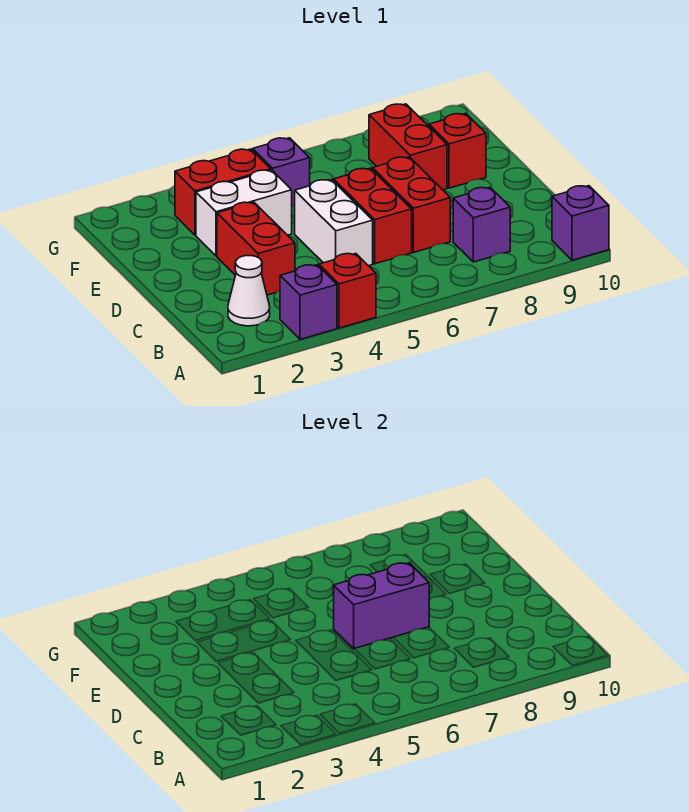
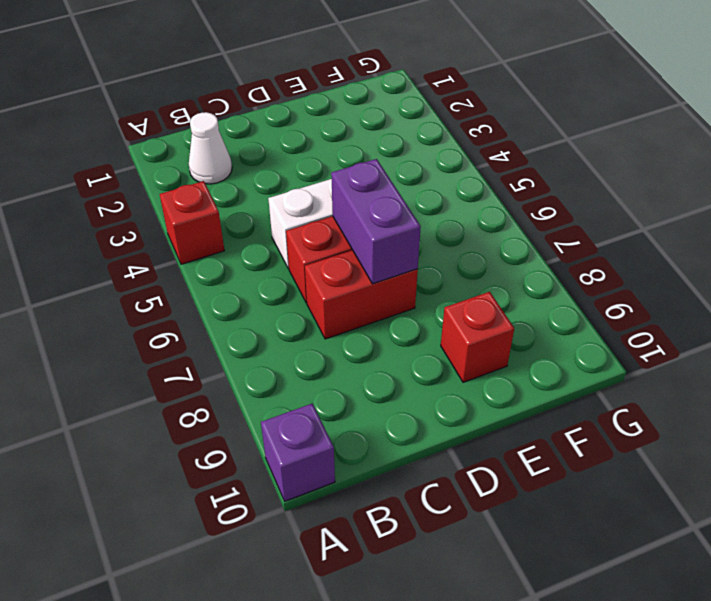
none -> purple brick A3 level 1
none -> purple brick B8 level 1
none -> red brick C3:D3 level 1

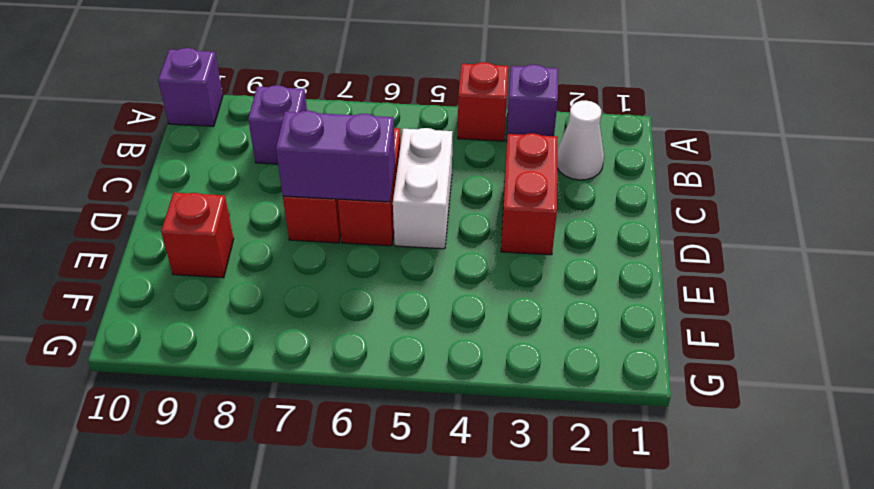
none -> white brick E3:E4 level 1
none -> red brick E8:F8 level 1
none -> red brick F3:F4 level 1

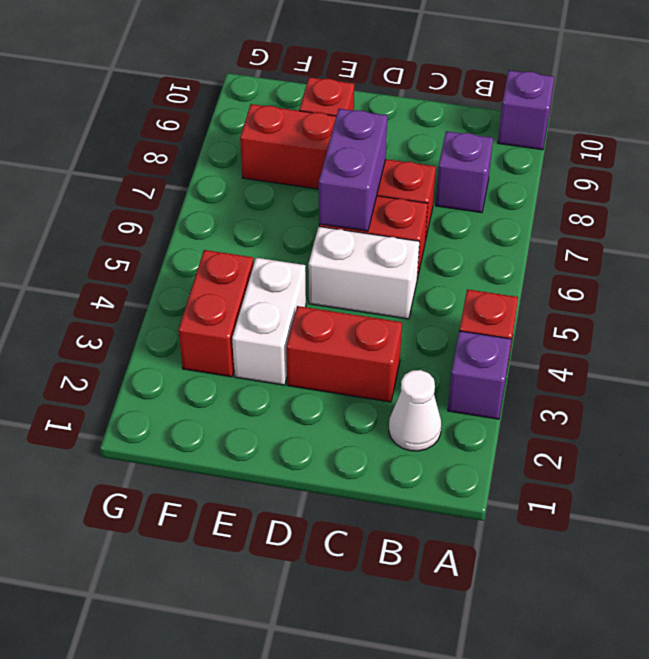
none -> purple brick F5 level 1

